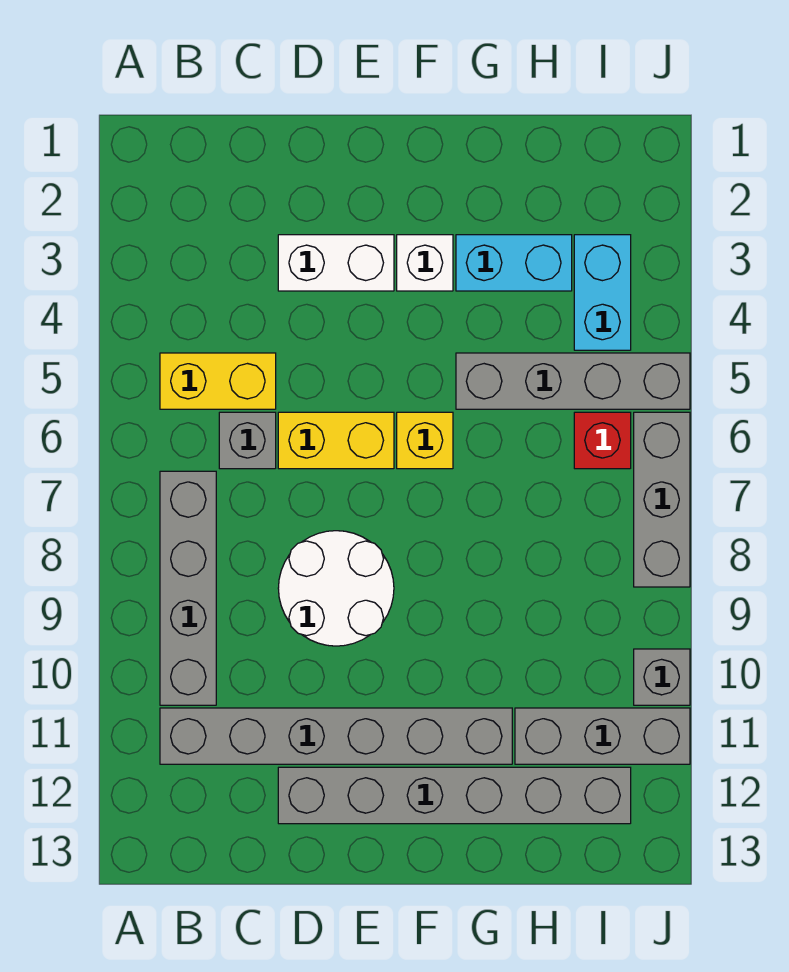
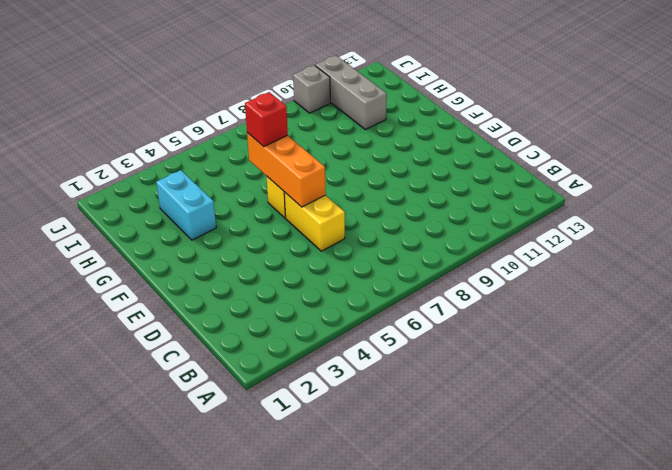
orange brick E6:G6 level 2 -> none
red brick G6 level 3 -> red brick I6 level 1
none -> yellow brick B5:C5 level 1
none -> grey brick B7:B10 level 1
none -> grey brick B11:G11 level 1

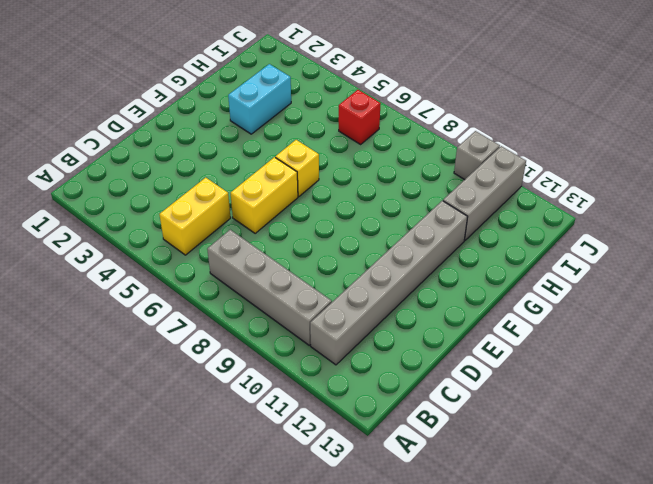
none -> grey brick C6 level 1
none -> white brick D3:E3 level 1
none -> white round brick D8:E9 level 1

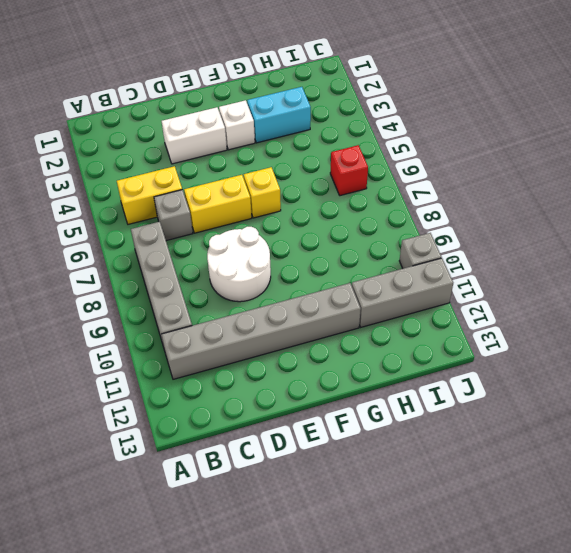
none -> grey brick D12:I12 level 1
none -> grey brick G5:J5 level 1
none -> cyan brick I3:I4 level 1

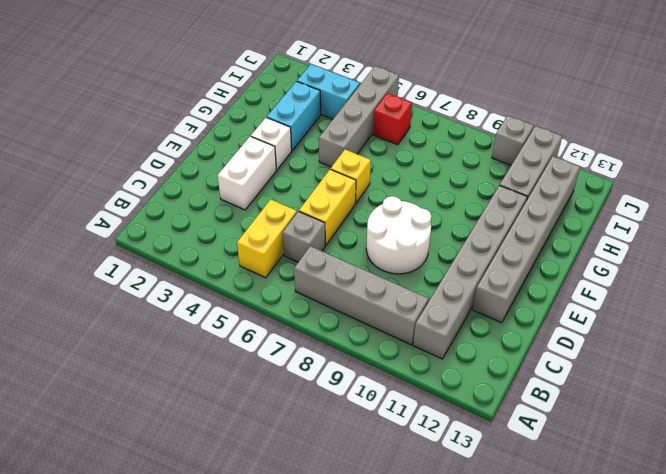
none -> grey brick J6:J8 level 1

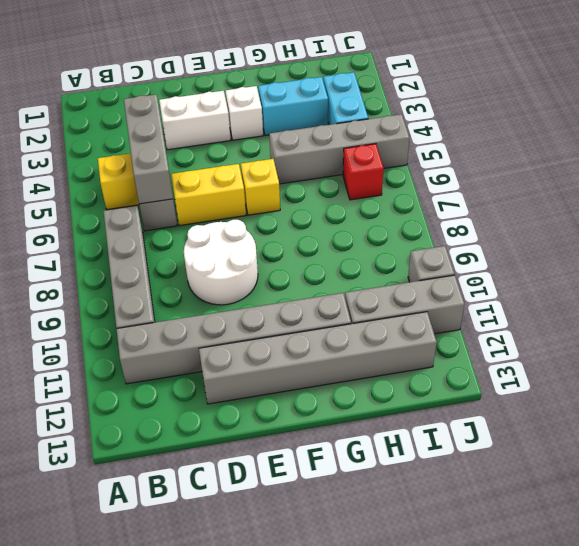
grey brick C4:C6 level 2 -> grey brick J6:J8 level 1

